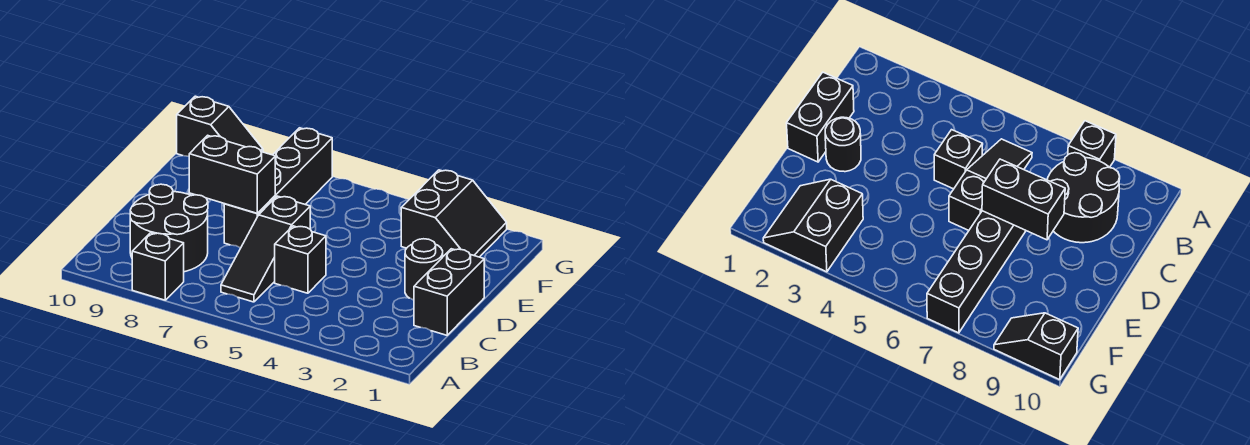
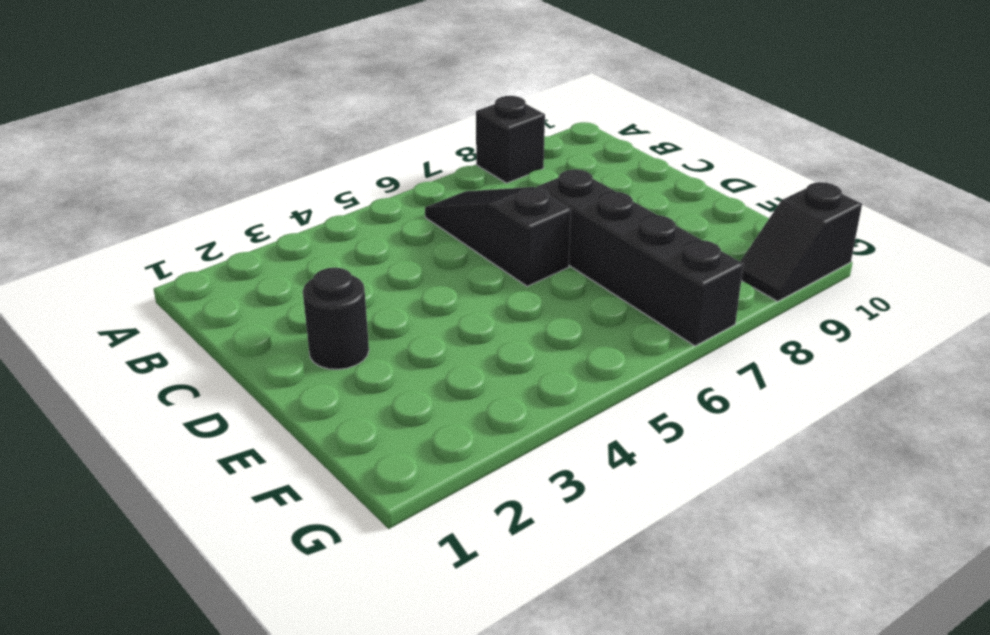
none -> black round brick B8:C9 level 1
none -> black brick C1:D1 level 1

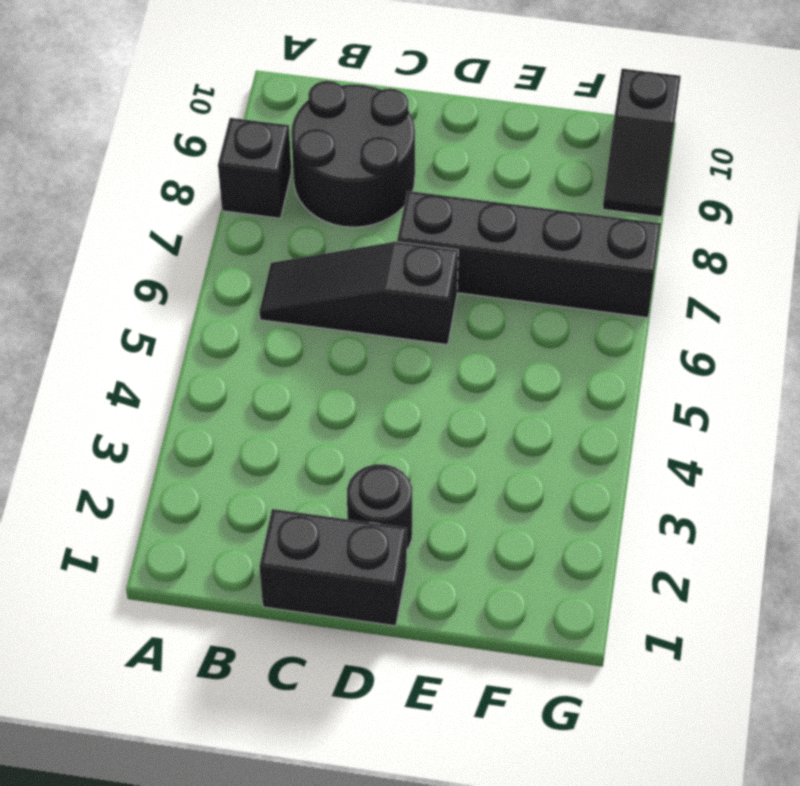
none -> black brick C5 level 1
none -> black slope F2:G3 level 1 top 3

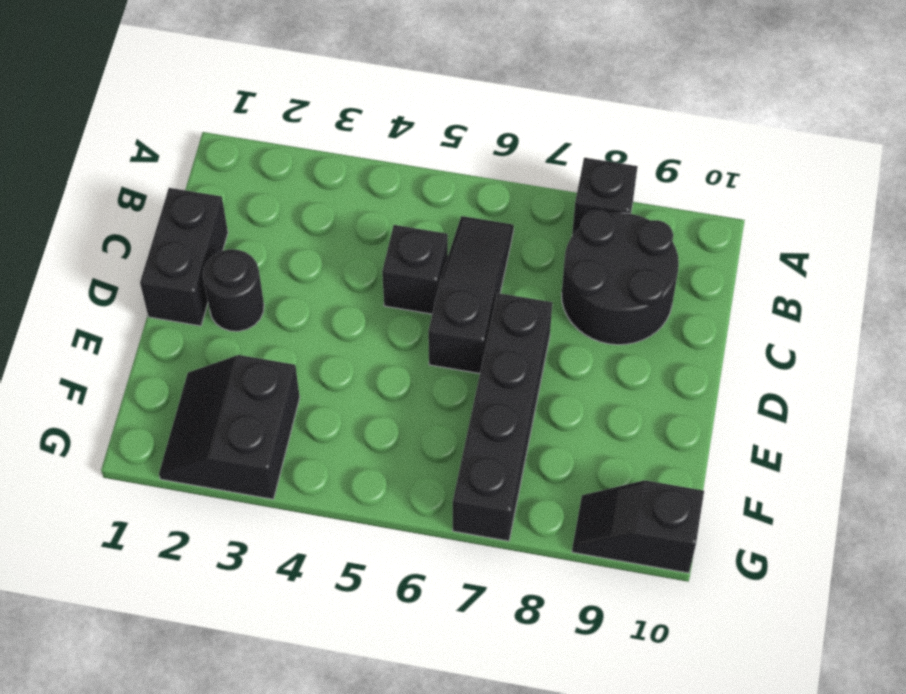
none -> black brick D7:D8 level 2

